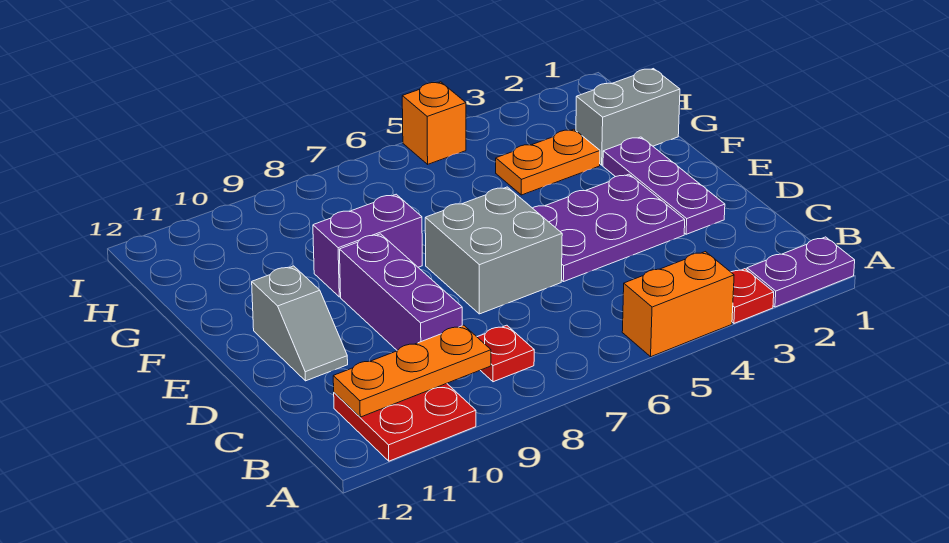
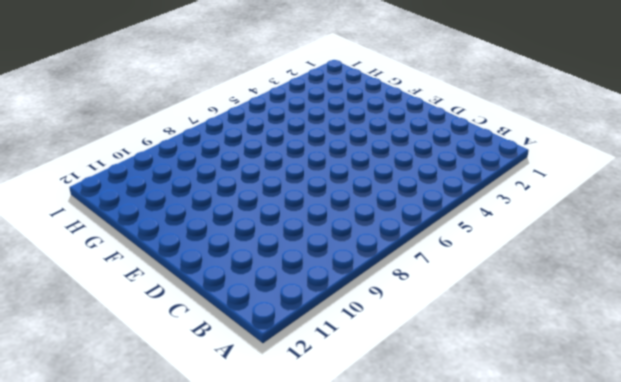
none -> purple plate A1:A2 level 1
none -> red plate A3 level 1
none -> orange brick A4:A5 level 1

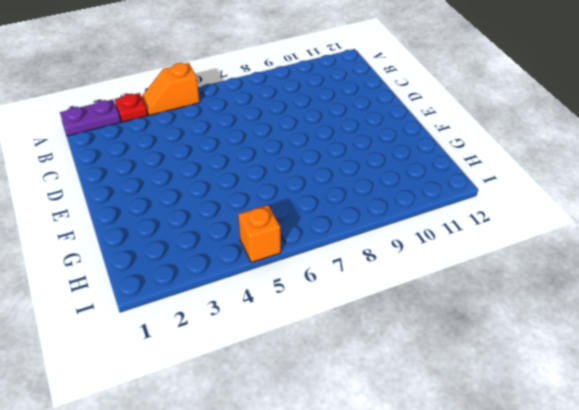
orange slope A4:A5 level 1 top 5 -> orange brick A4:A5 level 1
none -> red plate A10:B11 level 1
none -> red plate B8 level 1
none -> purple brick C9:E9 level 1

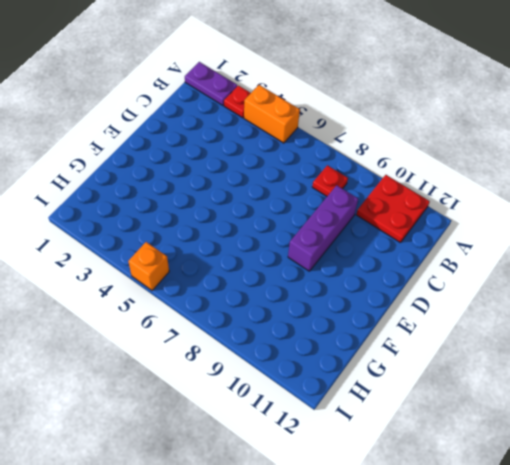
none -> purple plate D2:F2 level 1
none -> purple plate D3:E5 level 1
none -> grey brick D6:E7 level 1

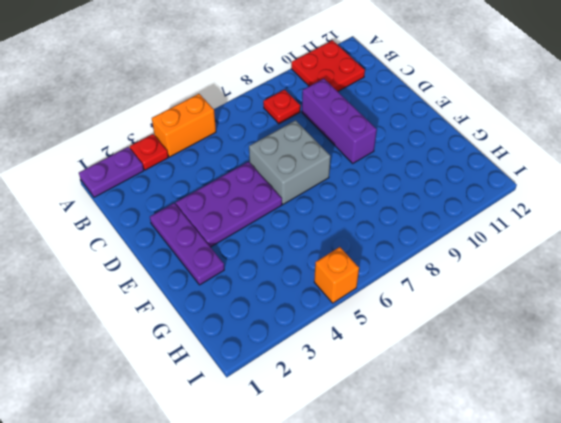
none -> grey slope D11:E11 level 1 top E
none -> purple brick F8:F9 level 1
none -> grey brick G1:G2 level 1

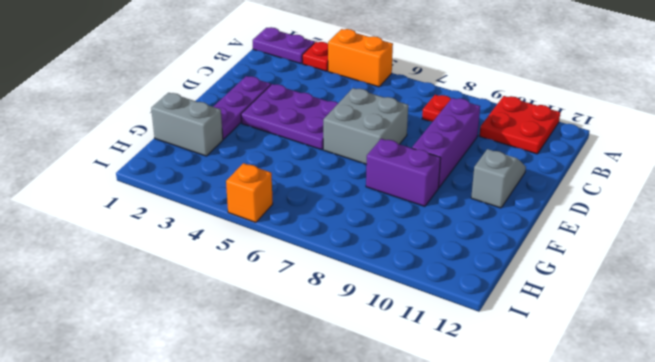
none -> orange plate G3:G4 level 1
none -> orange plate B9:B11 level 2

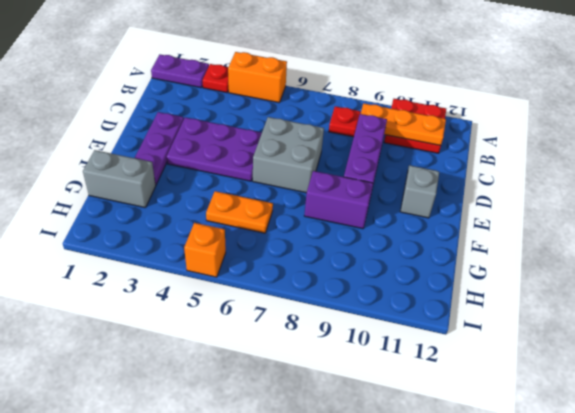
orange plate G5:G6 level 1 -> orange plate G3:G4 level 1

